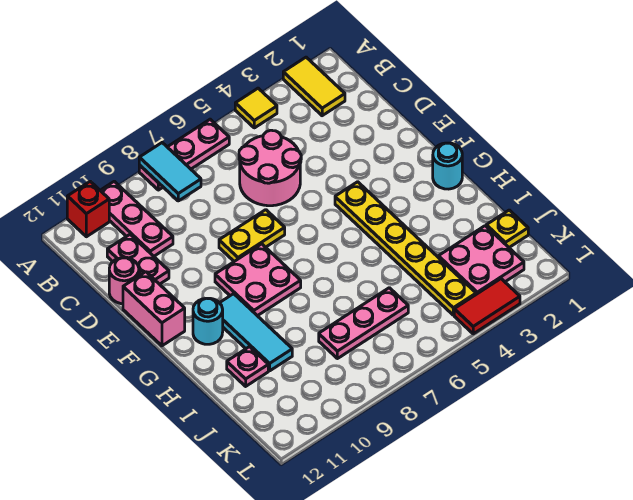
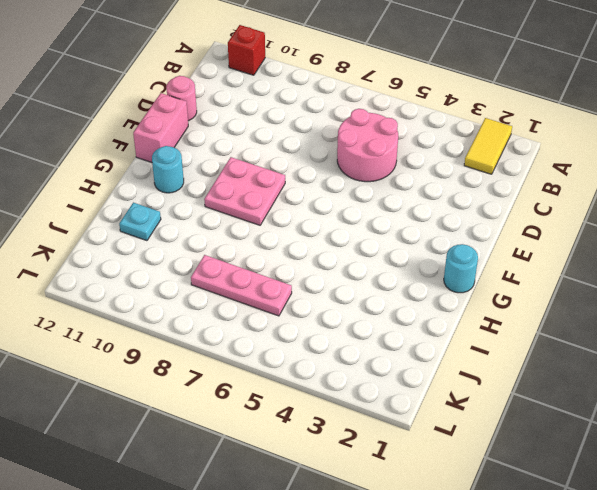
cyan plate I11 level 1 -> pink plate I11 level 1
none -> yellow tile A4 level 1
none -> pink plate A6:A8 level 1
none -> pink plate A10:C10 level 1

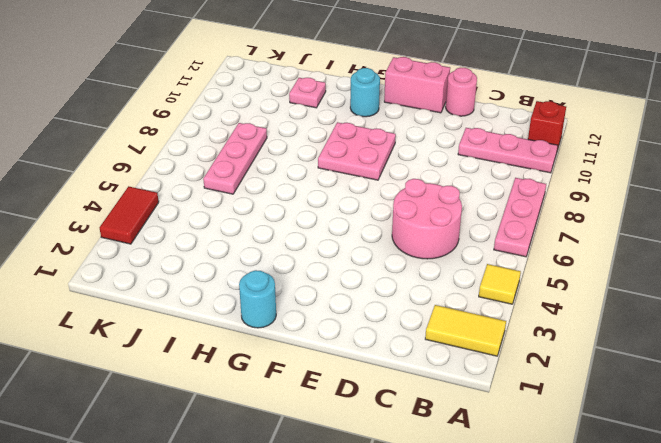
none -> pink plate C11:D11 level 1
none -> yellow plate E7:E8 level 1
none -> yellow plate F4:K4 level 1

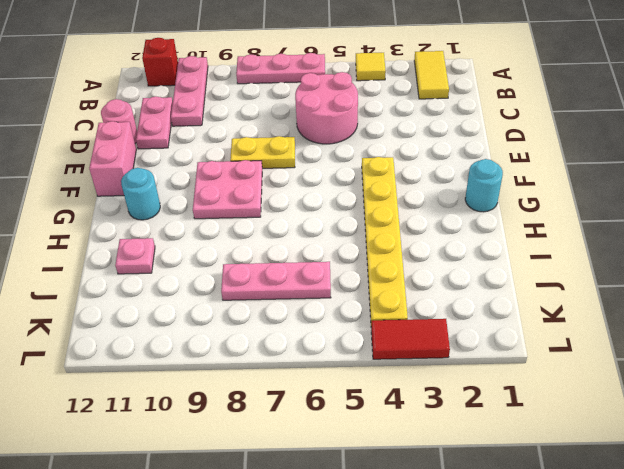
none -> cyan tile G10:I10 level 1
none -> yellow plate J1 level 1
none -> pink plate J2:K3 level 1

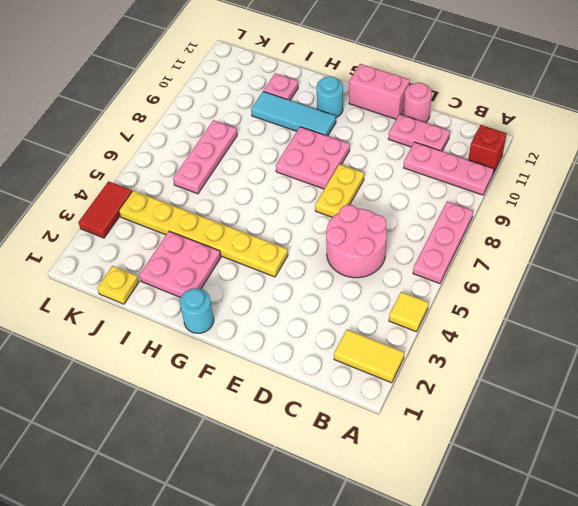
pink plate H2:I3 level 1 -> pink plate J2:K3 level 1
none -> cyan tile A8:B8 level 2

